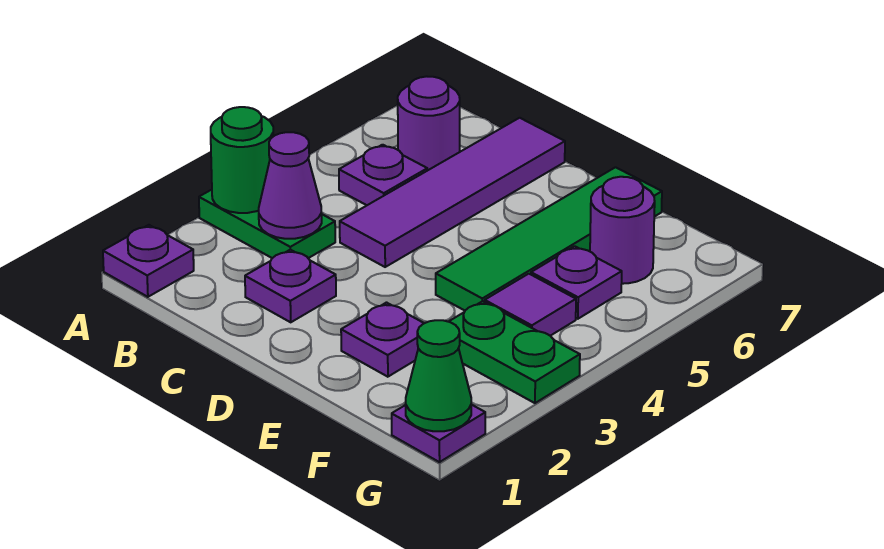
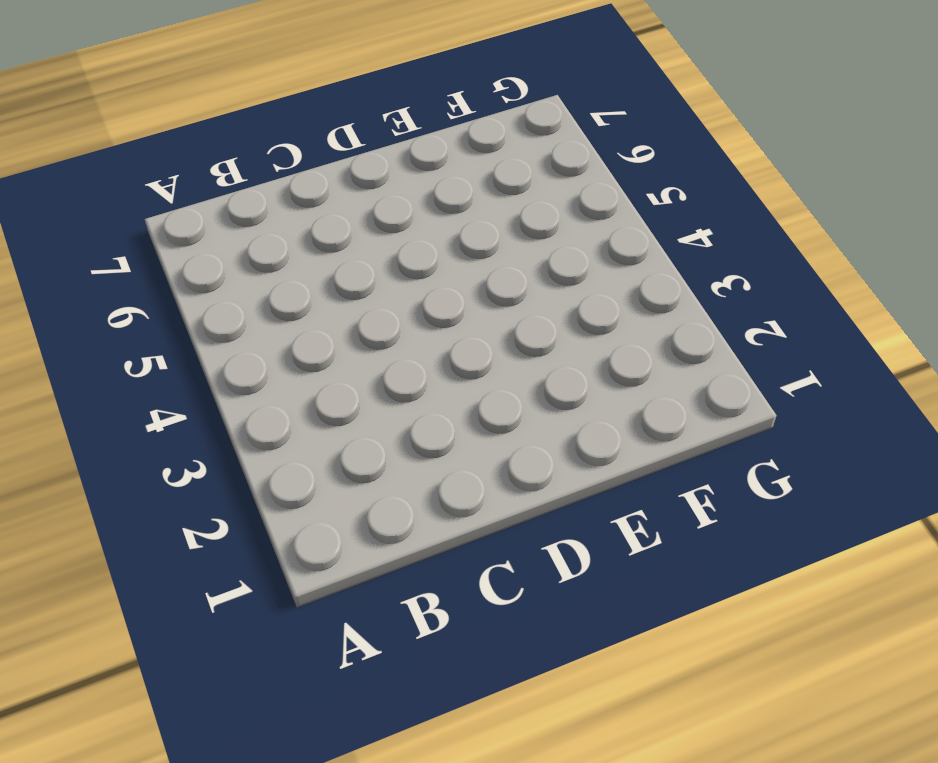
none -> purple plate A1 level 1
none -> green plate A3:B3 level 1
none -> purple plate B5 level 1

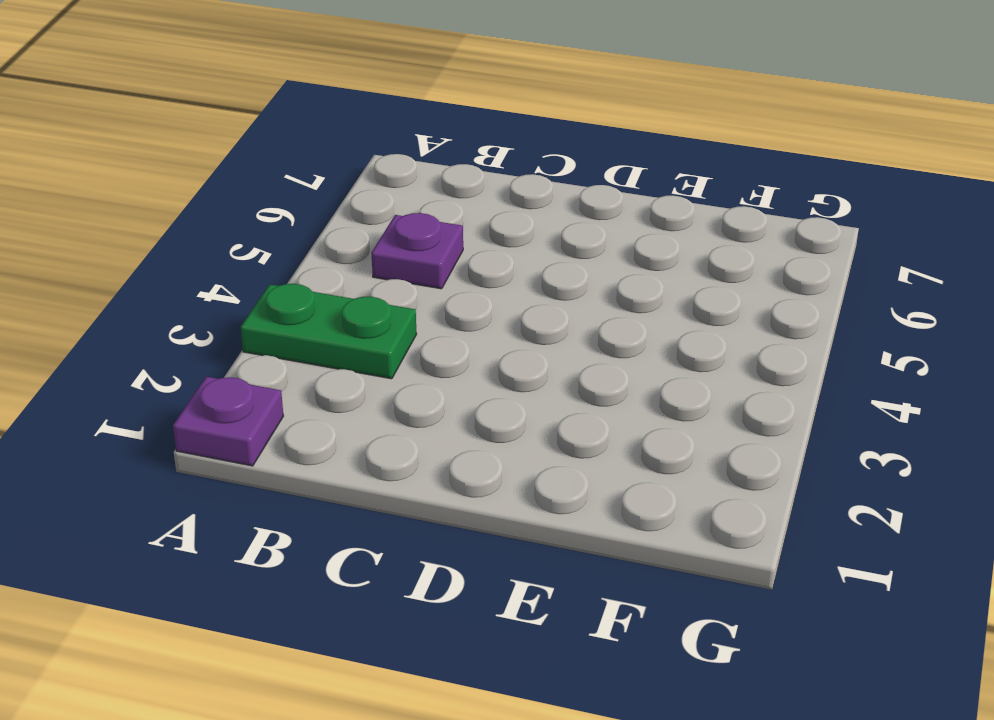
none -> purple round brick B6 level 1
none -> purple plate C2 level 1
none -> purple tile C4:C7 level 1

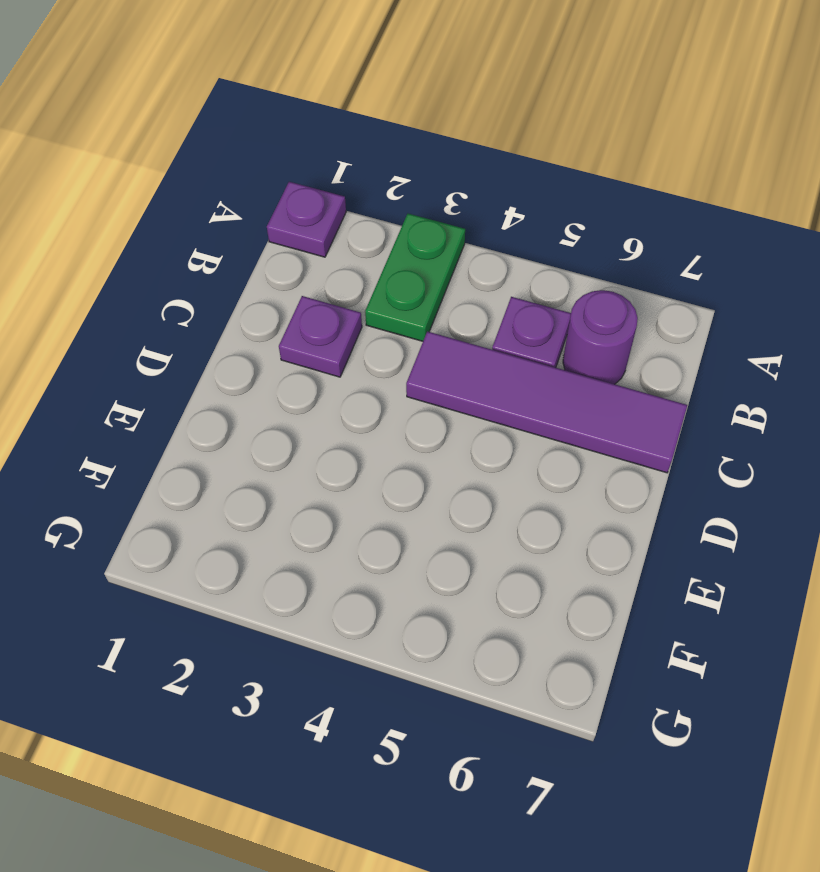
none -> purple plate E2 level 1
none -> green tile E4:E7 level 1
none -> green plate F3:G3 level 1

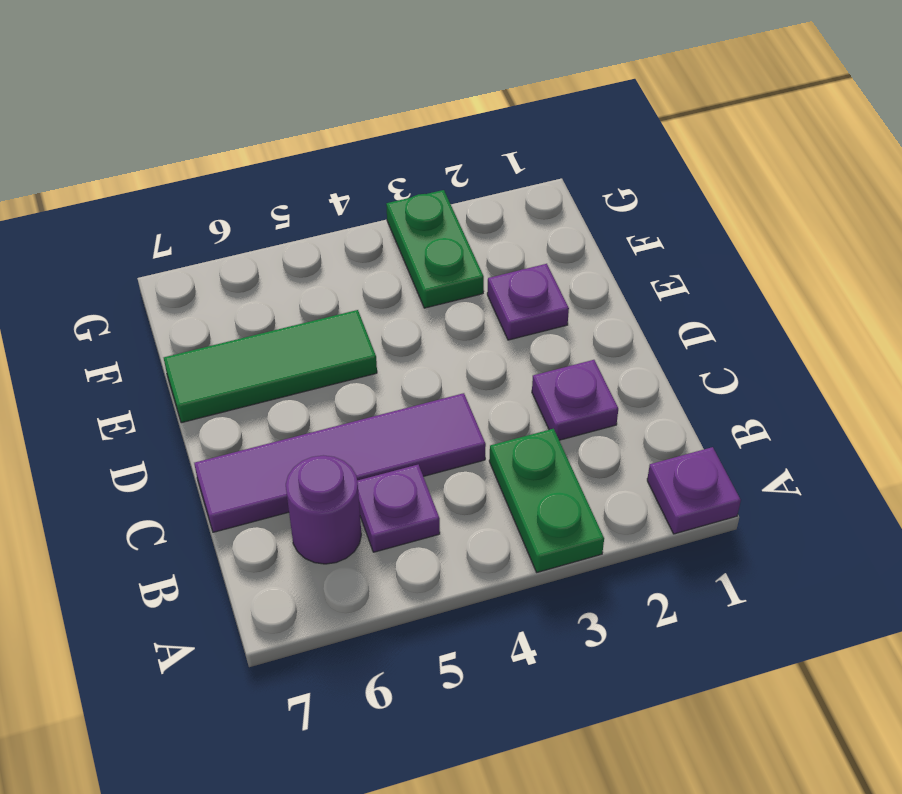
green tile E5:E7 level 1 -> green tile E4:E7 level 1
none -> purple tile F4 level 1
none -> purple plate F5 level 1
none -> purple round brick F6 level 1

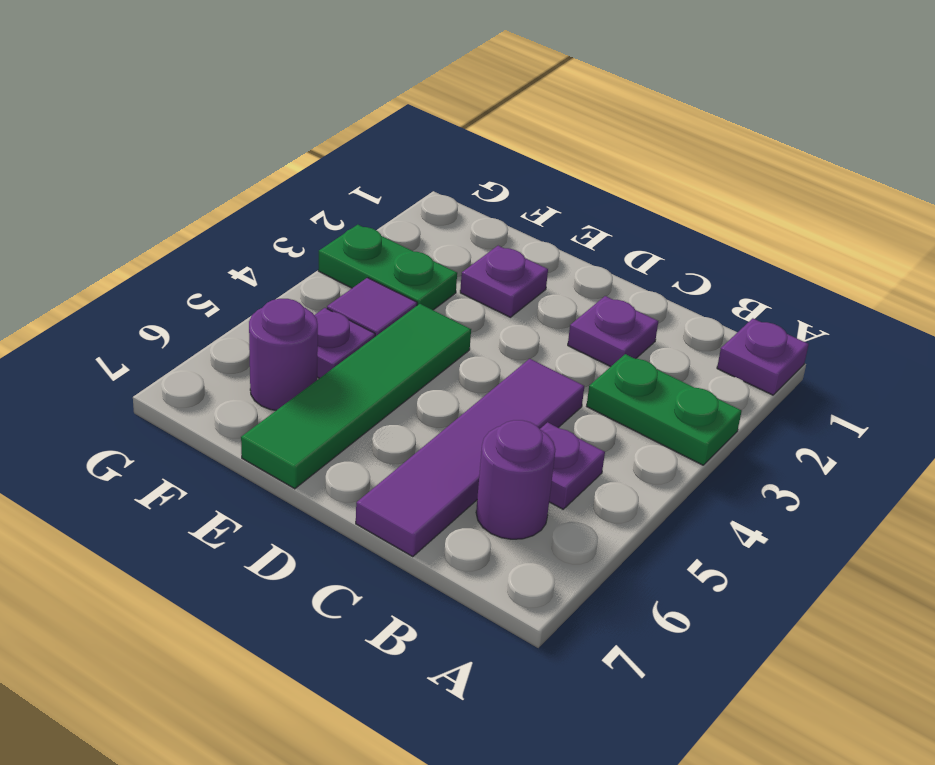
none -> purple plate G1 level 1
none -> green round brick A3 level 2
none -> purple cone B3 level 2

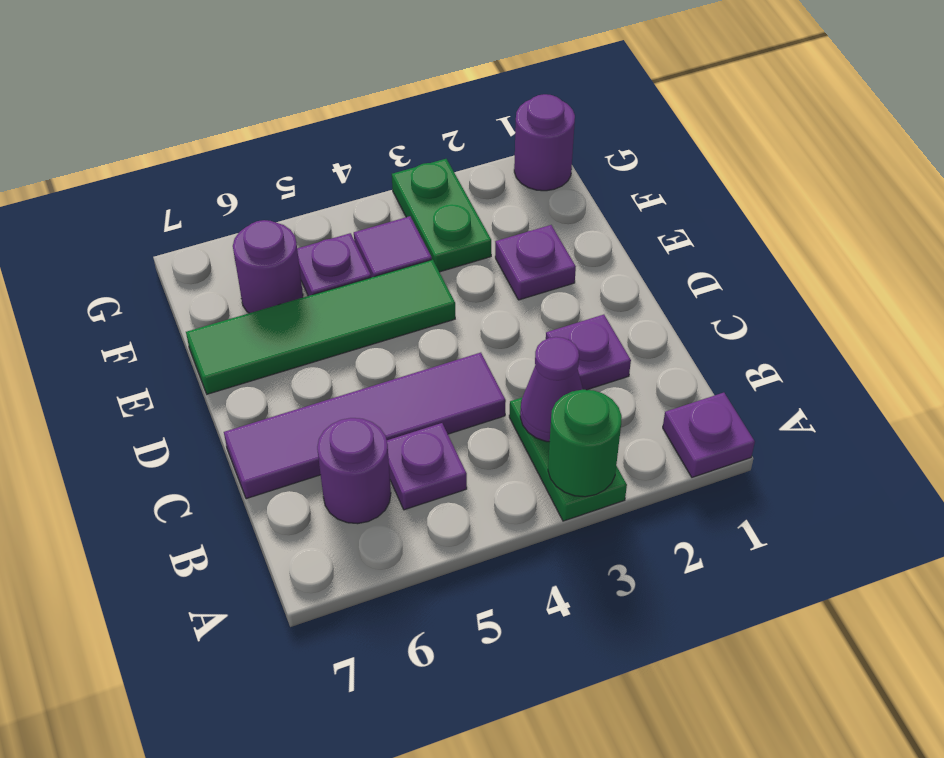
purple round brick G1 level 1 -> purple plate G1 level 1
none -> green cone G1 level 2

